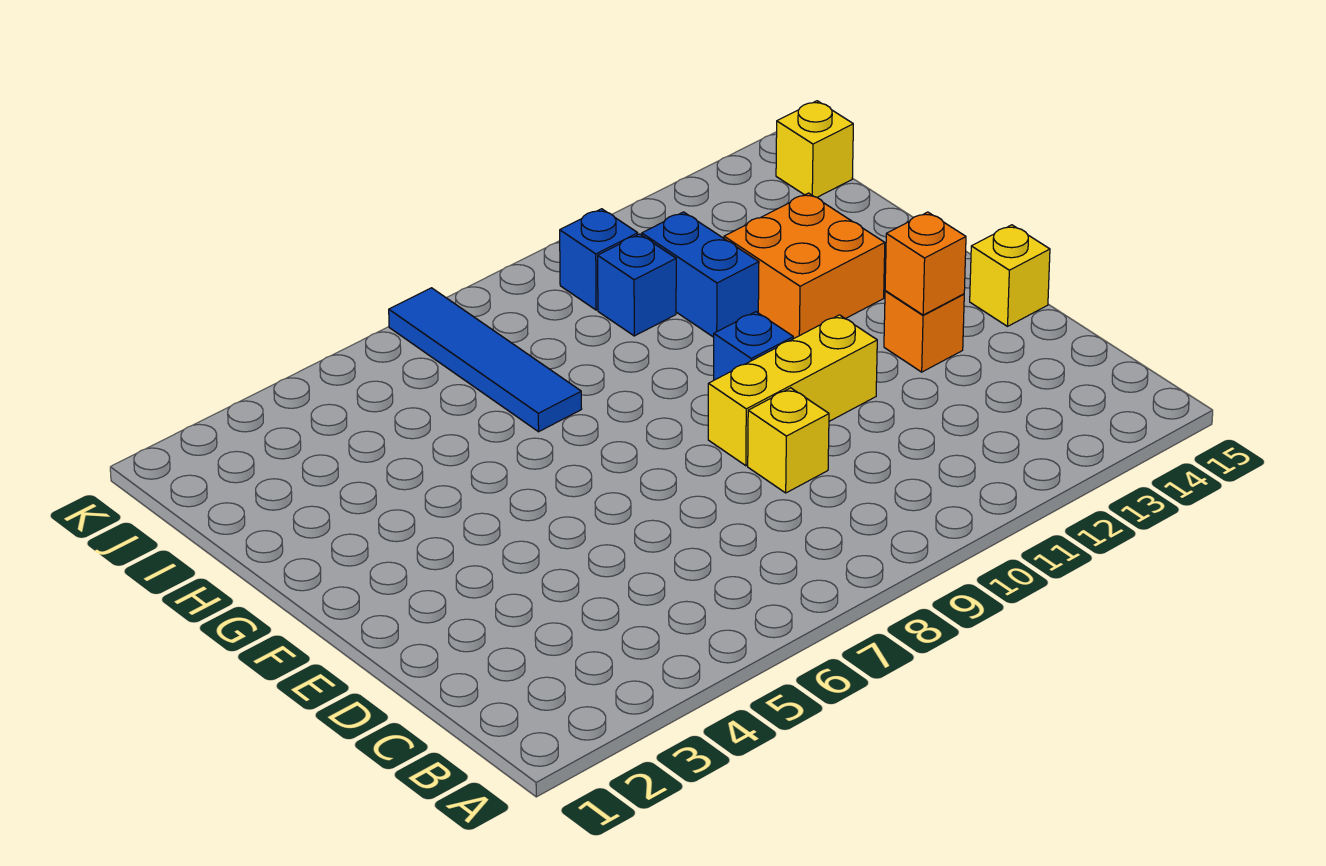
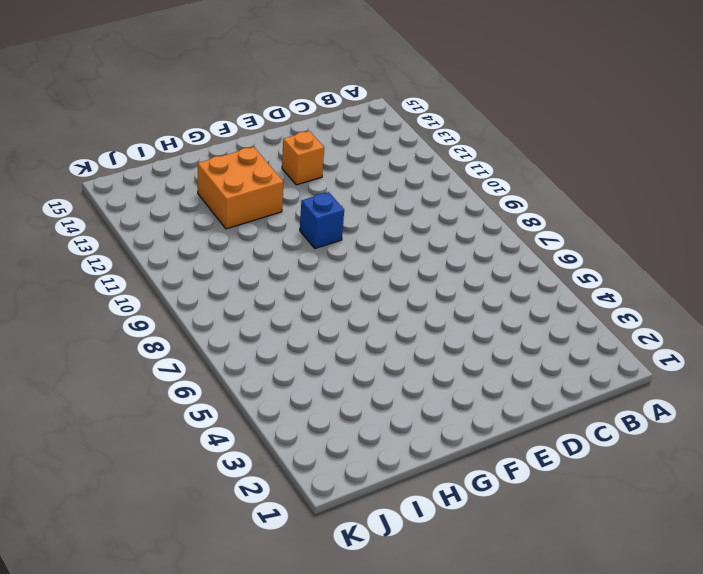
none -> yellow brick D9 level 1
none -> yellow brick E9:E11 level 1
none -> yellow brick E15 level 1

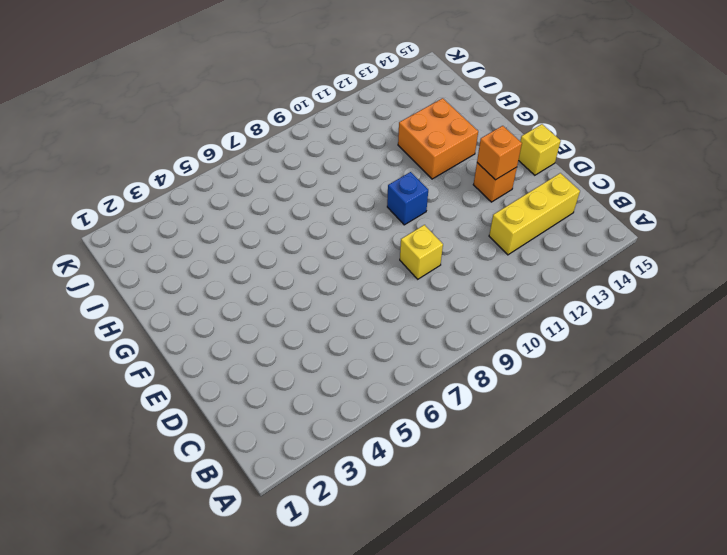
yellow brick C12:C14 level 1 -> yellow brick E9:E11 level 1
none -> blue tile H7:K7 level 1
none -> blue brick H11:I11 level 1
none -> blue brick I10 level 1

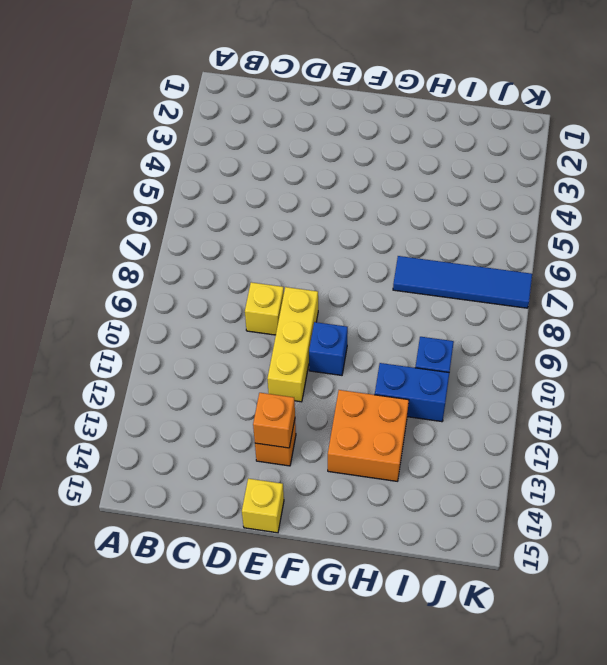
none -> blue brick J10 level 1
none -> yellow brick J15 level 1

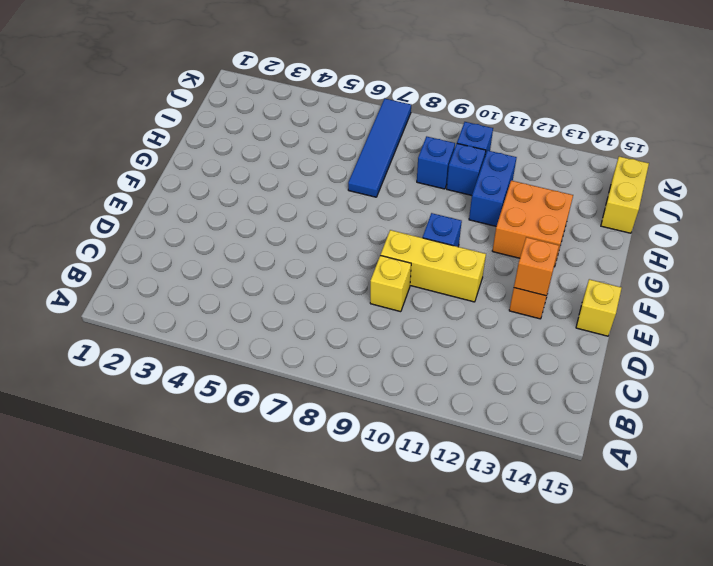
blue brick I9 level 1 -> none
yellow brick I15:J15 level 1 -> yellow brick J15 level 1

